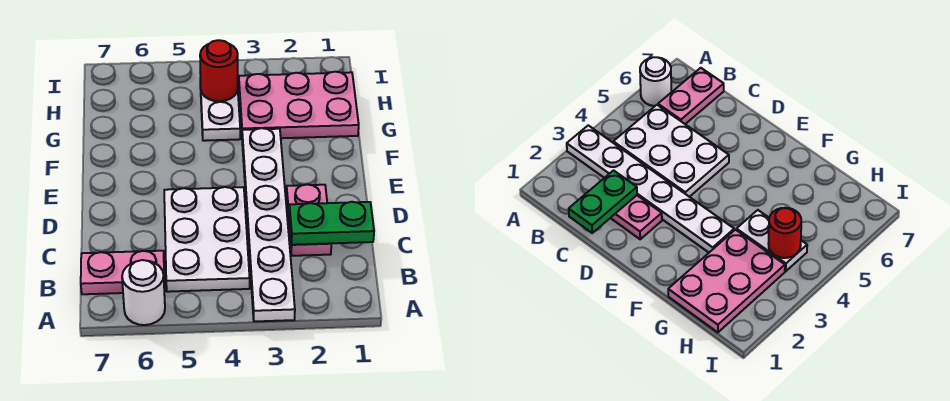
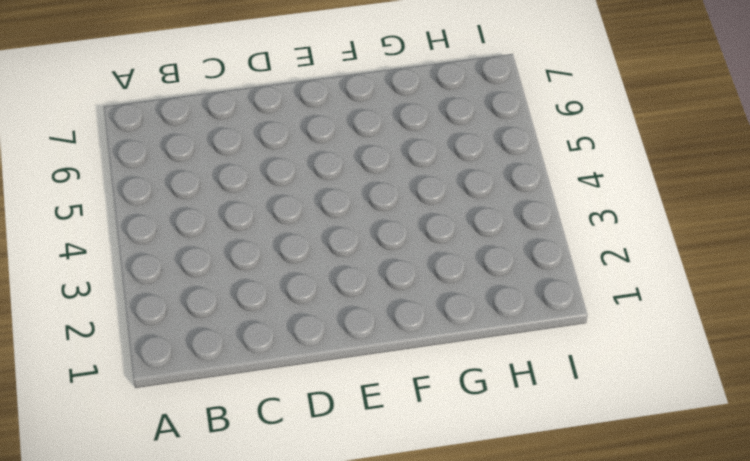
none -> white plate A3:F3 level 1
none -> white round brick A6 level 1

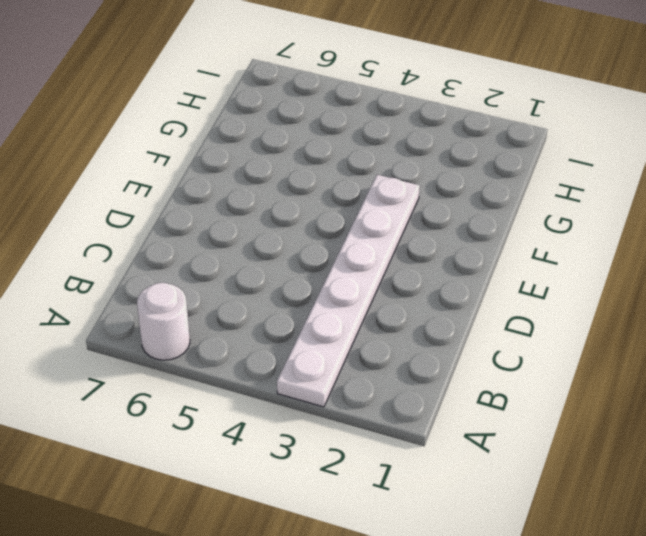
none -> white plate B4:D5 level 1
none -> pink plate B6:B7 level 1

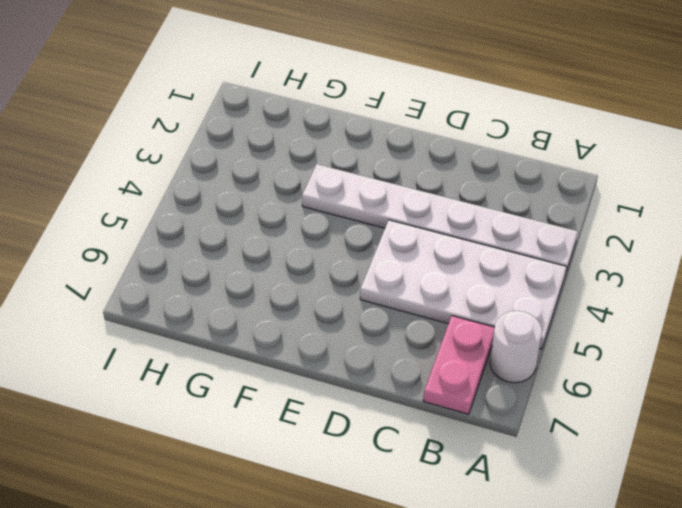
white plate A4:D5 level 1 -> white plate B4:D5 level 1
none -> pink plate C2:D2 level 1
none -> pink plate G1:H3 level 1

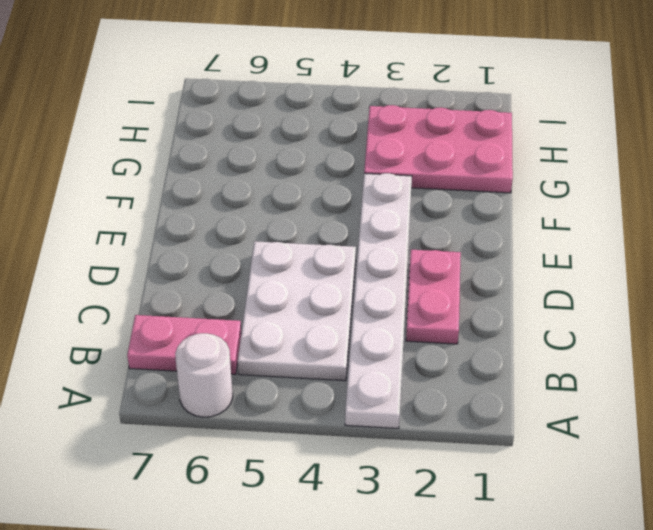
none -> white plate G4:H4 level 1
none -> green plate C1:C2 level 2

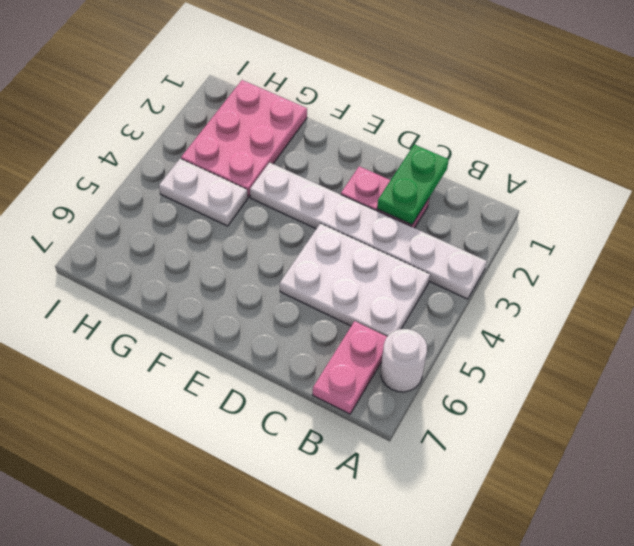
none -> red round brick H4 level 2

